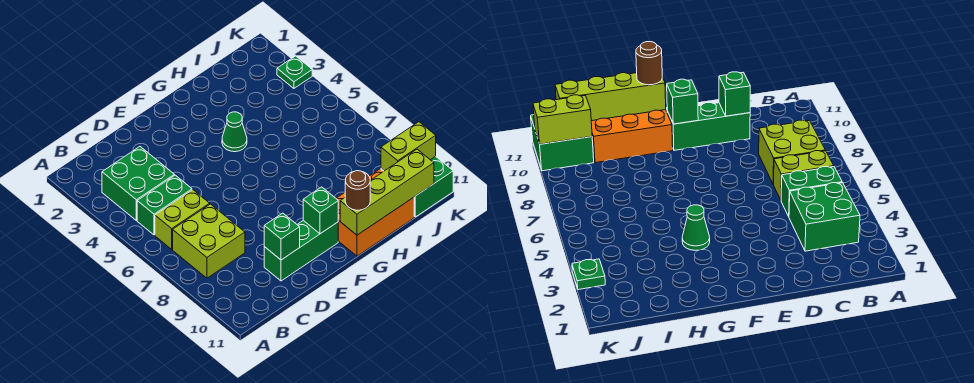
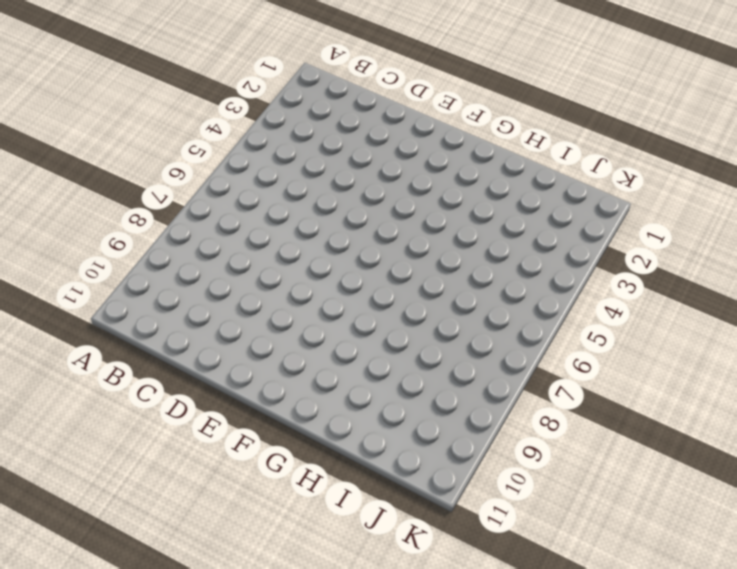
none -> green brick B3:C4 level 1
none -> green brick B5:C5 level 1
none -> lime brick B6:C6 level 1

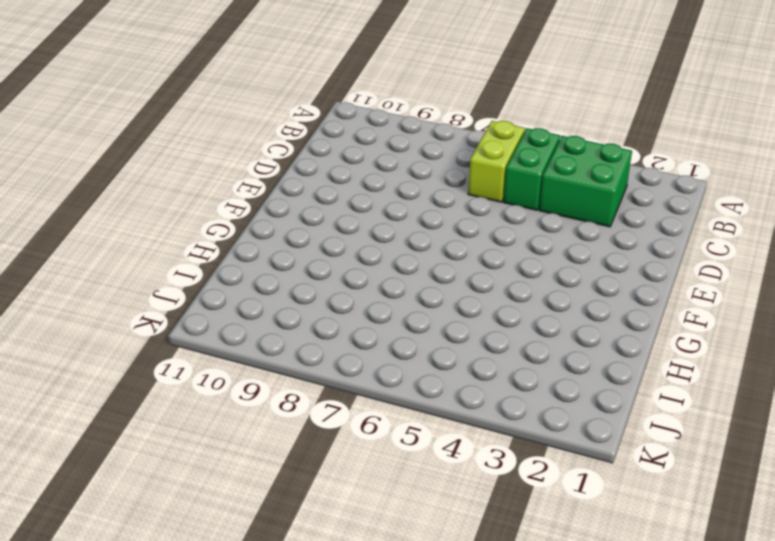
none -> lime brick B7:C8 level 1
none -> green brick D10:F10 level 1
none -> green cone G4 level 1

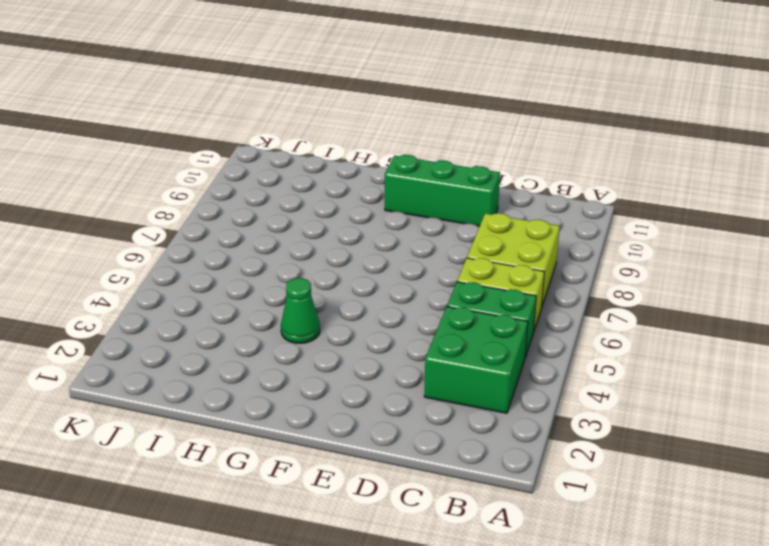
none -> orange brick G10:I11 level 1
none -> green brick J10:K11 level 1
none -> green plate K3 level 1

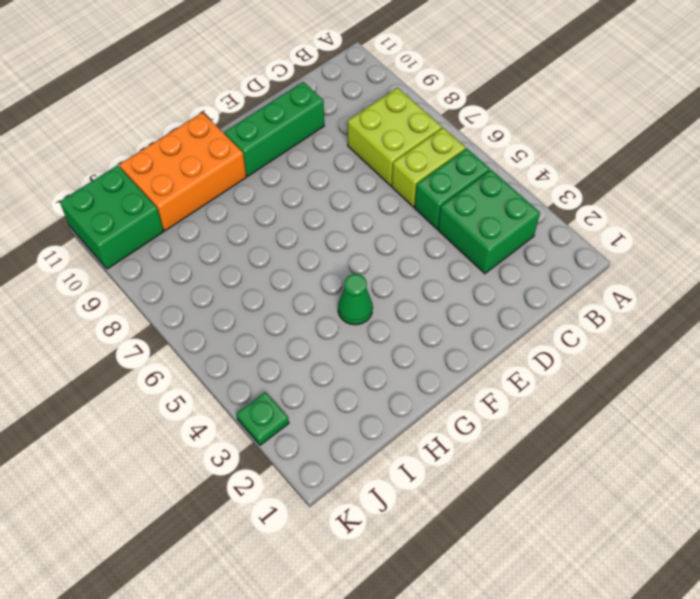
none -> green brick D10 level 2
none -> green brick F10 level 2
none -> lime brick G11:J11 level 2

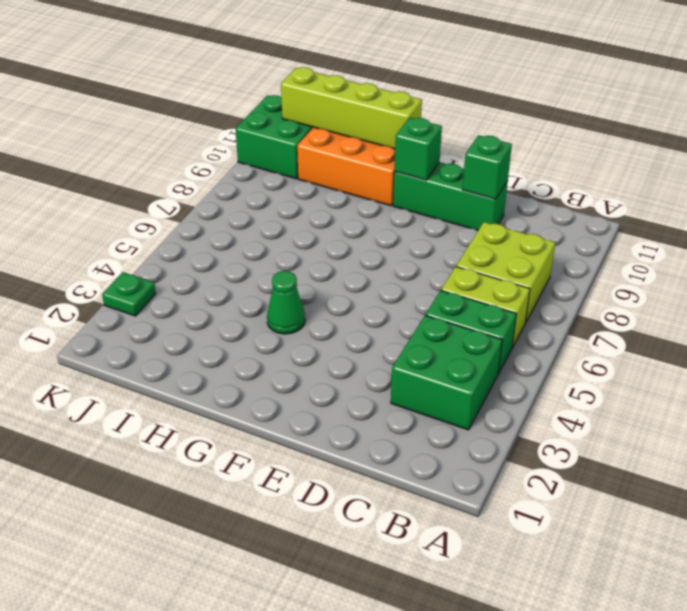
none -> lime brick J10:K10 level 2
none -> brown round brick G11 level 3

